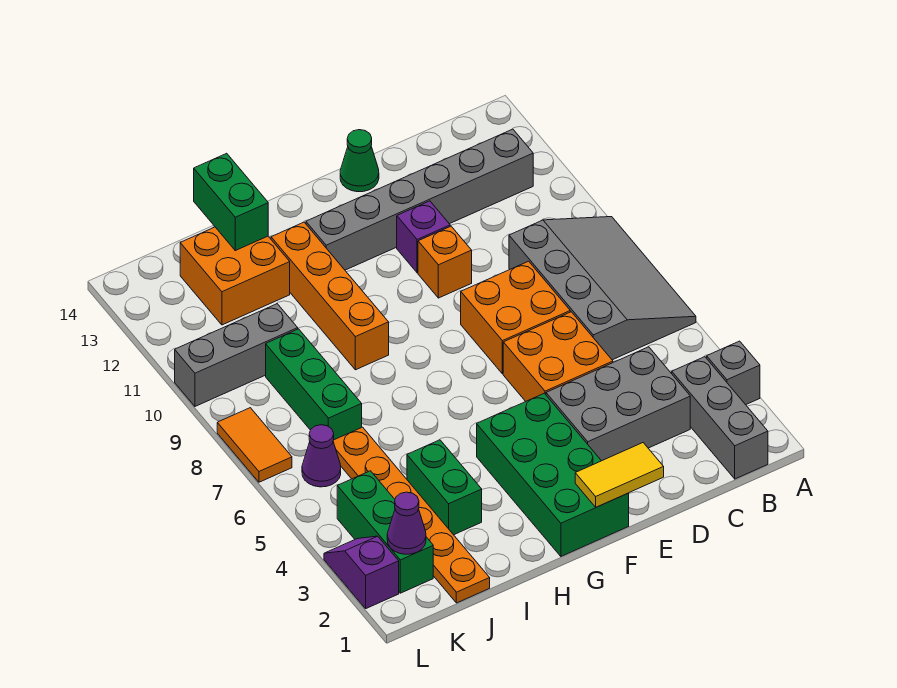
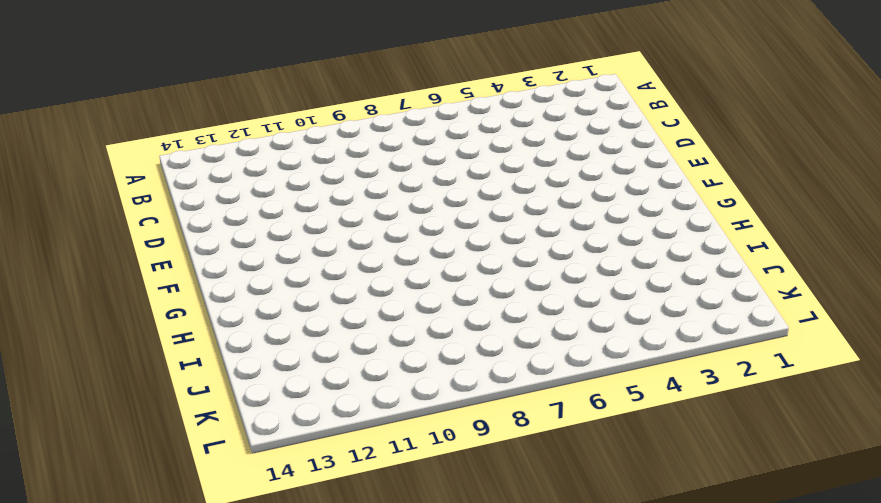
none -> grey brick A3 level 1
none -> grey slope A6:C9 level 1 top C
none -> grey brick B1:B3 level 1

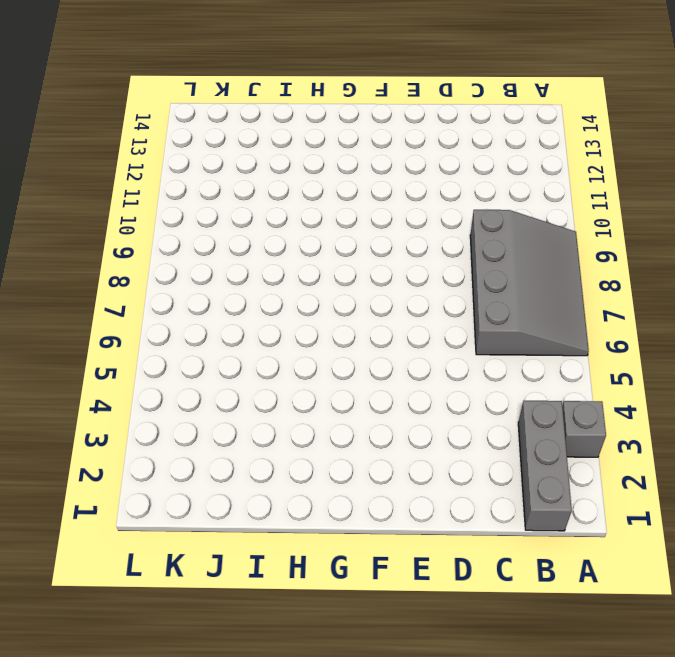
none -> grey brick B12:G12 level 1
none -> grey brick C3:E4 level 1
none -> orange brick D5:E6 level 1

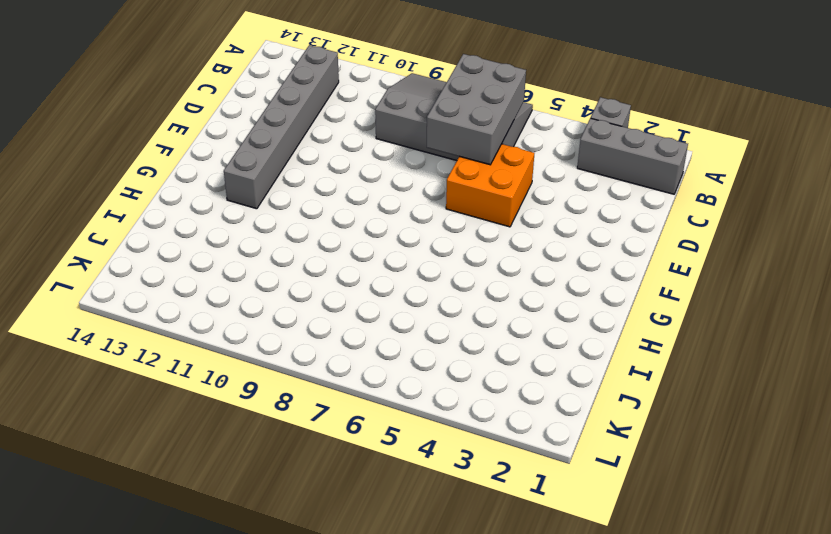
grey brick B6:D7 level 2 -> grey brick C3:E4 level 1
none -> orange brick D7:E8 level 1
none -> orange brick E10 level 1
none -> purple brick E11 level 1

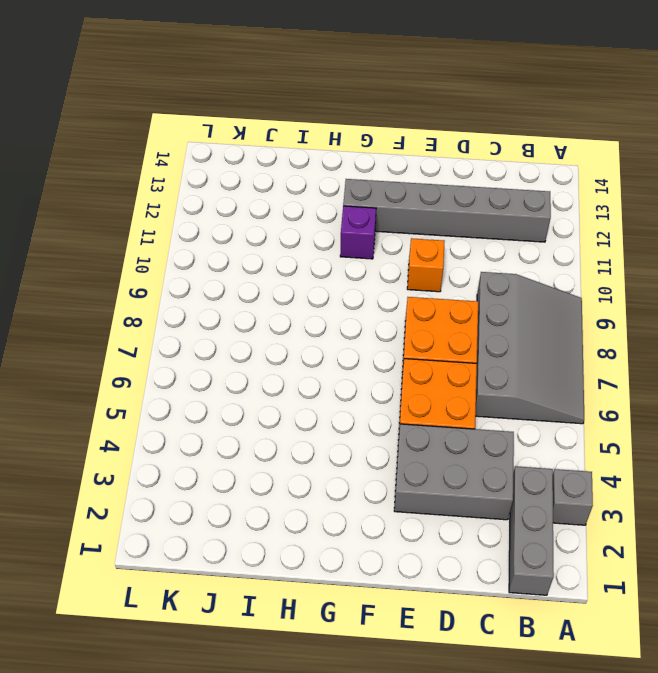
purple brick G11 level 1 -> purple brick E11 level 1
none -> green cone E14 level 1
none -> green brick F1:G4 level 1
none -> orange brick H9:H12 level 1

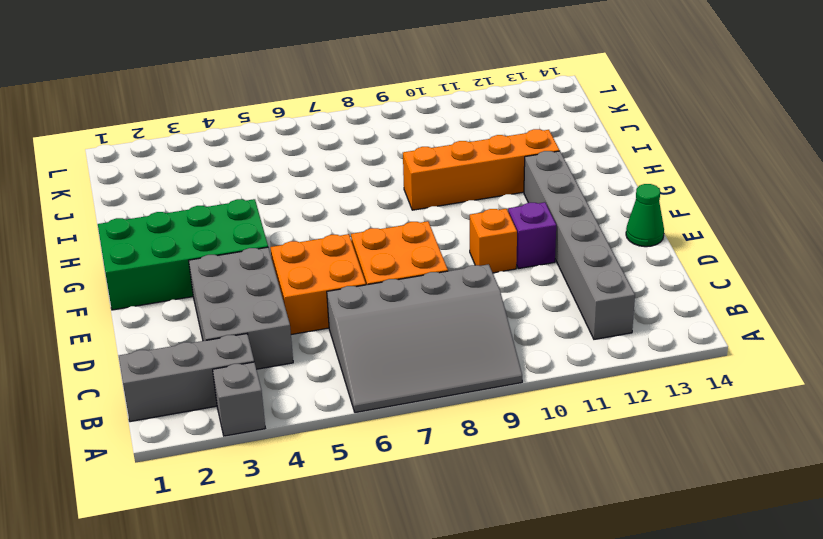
none -> green brick I3:I4 level 1
none -> orange brick I12:J13 level 1
none -> orange plate J1:J6 level 1

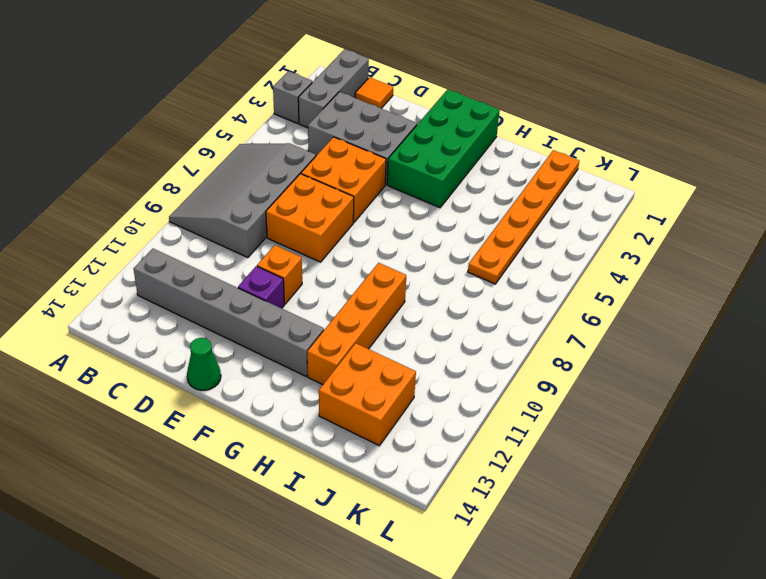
orange tile C1 level 1 -> none
none -> green brick I3:I4 level 1
none -> green brick J7:J9 level 1
none -> grey brick J10:L10 level 1

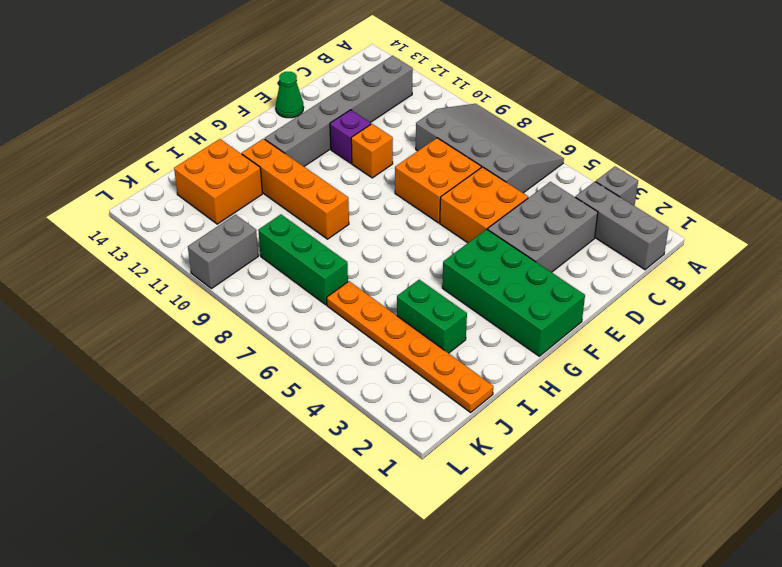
grey brick K10:L10 level 1 -> grey brick J10:L10 level 1
none -> green brick K2:K4 level 1
none -> purple cone K6 level 1
none -> purple slope L2:L3 level 1 top 2

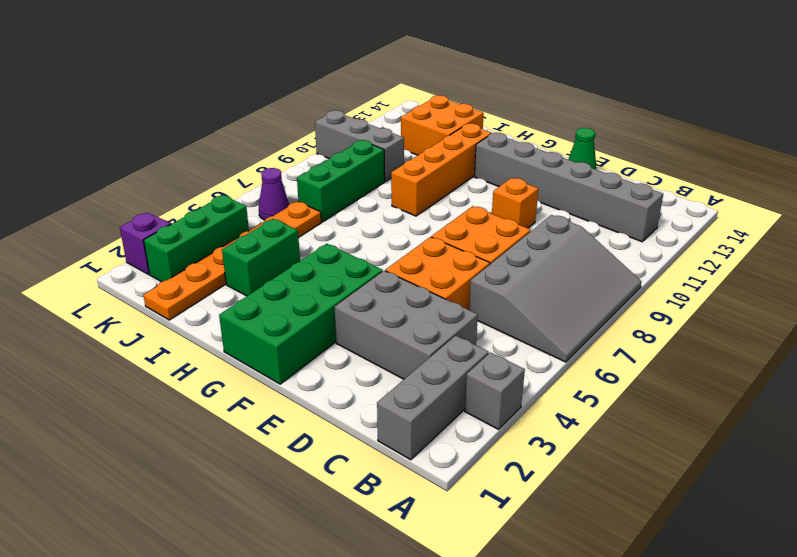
none -> purple brick E11 level 1
none -> orange tile L7:L8 level 1
none -> yellow tile E1:F1 level 2

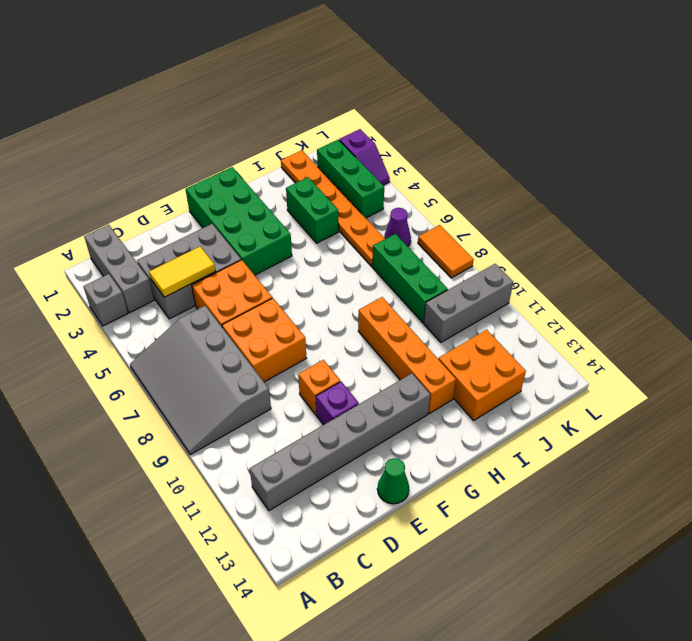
yellow tile C4:D4 level 2 -> yellow tile E1:F1 level 2
none -> green brick I13:I14 level 2
none -> purple cone K2 level 2

